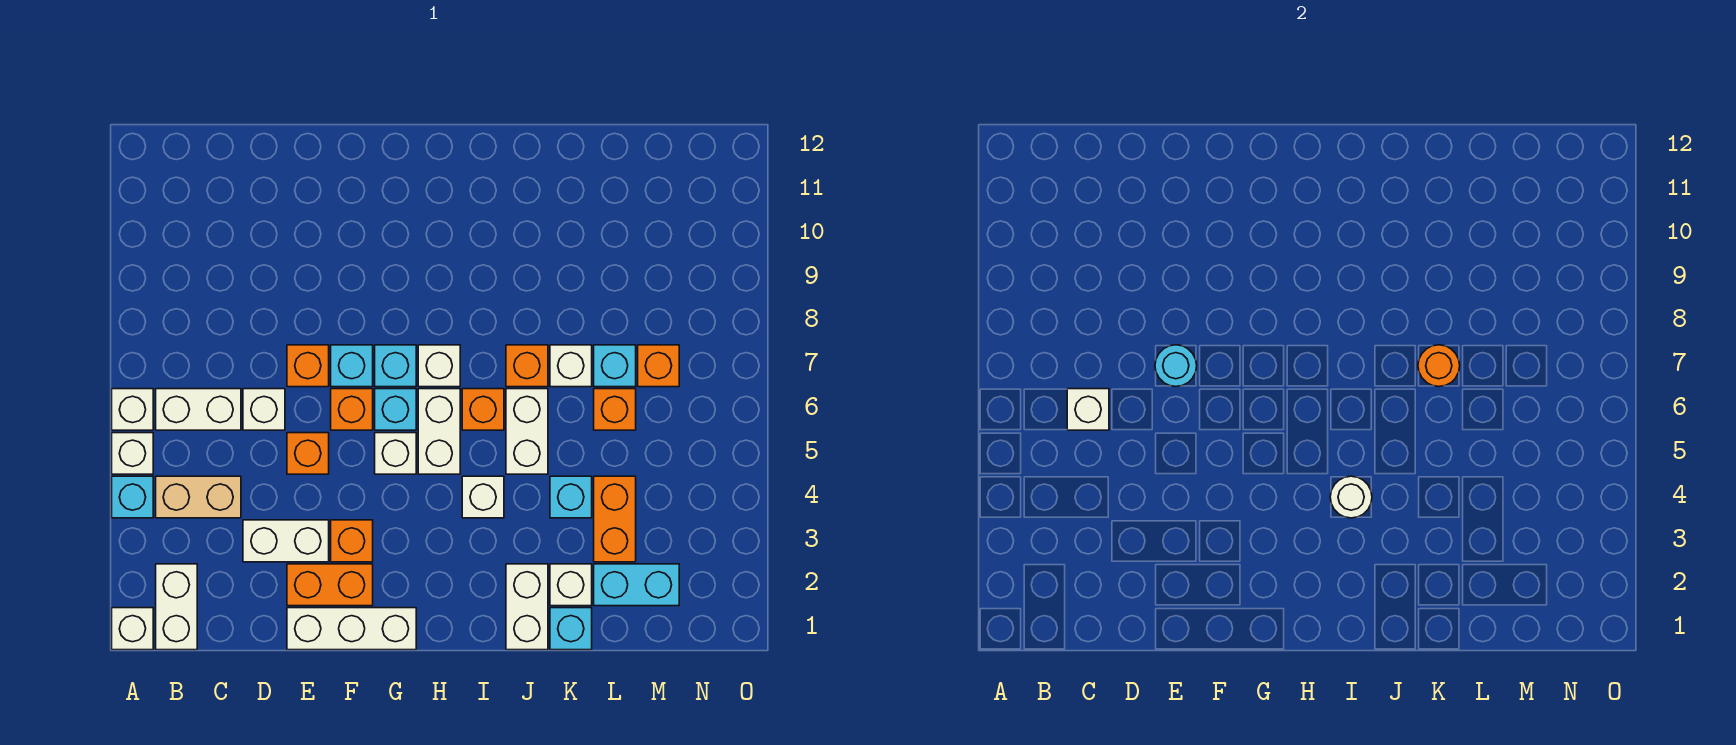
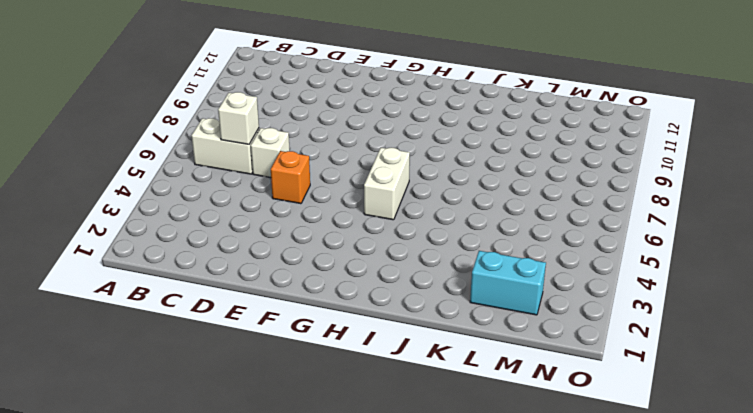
none -> white brick A1 level 1
none -> cyan brick A4 level 1
none -> white brick A5 level 1
none -> white brick A6 level 1

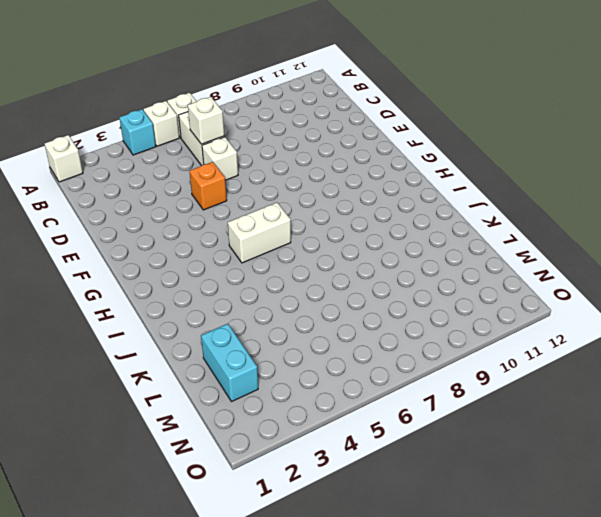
none -> white brick B1:B2 level 1
none -> tan brick B4:C4 level 1
none -> white brick D3:E3 level 1
none -> white brick E1:G1 level 1

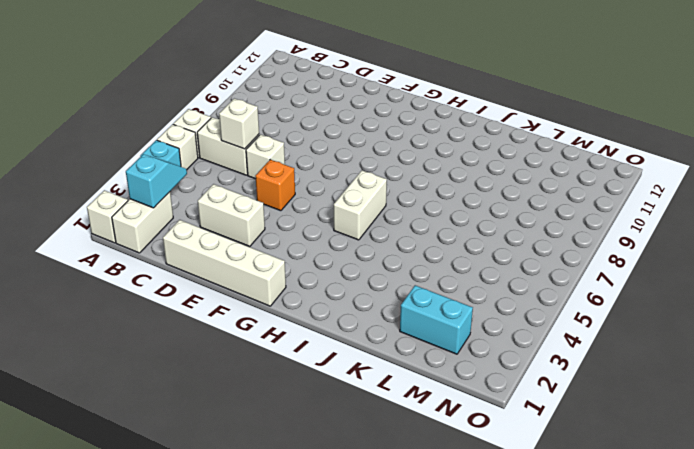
cyan slope B2:B3 level 2 top 2 -> none
white brick D1:G1 level 1 -> white brick E1:G1 level 1
none -> tan brick B4:C4 level 1
none -> orange brick E2:F2 level 1
none -> orange brick E7 level 1
none -> orange brick F3 level 1

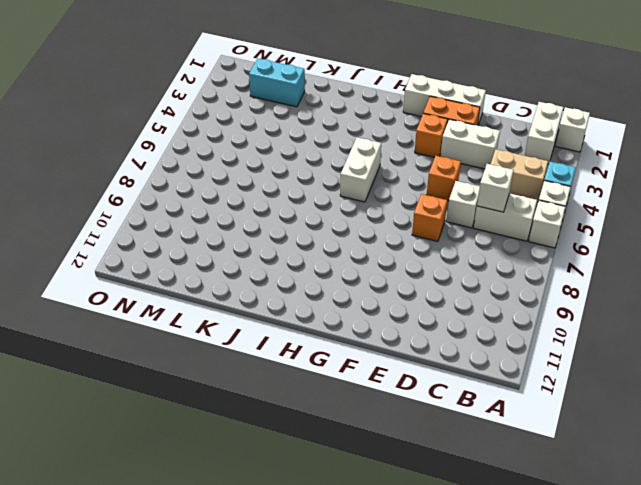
none -> orange brick F6 level 1
none -> cyan brick F7 level 1
none -> white brick G5 level 1
none -> cyan brick G6 level 1

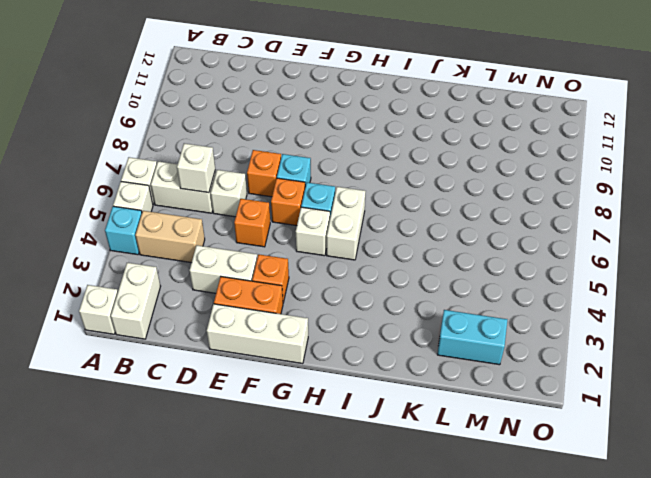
none -> cyan brick G7 level 1
none -> white brick H7 level 1
none -> white brick I4 level 1
none -> orange brick I6 level 1

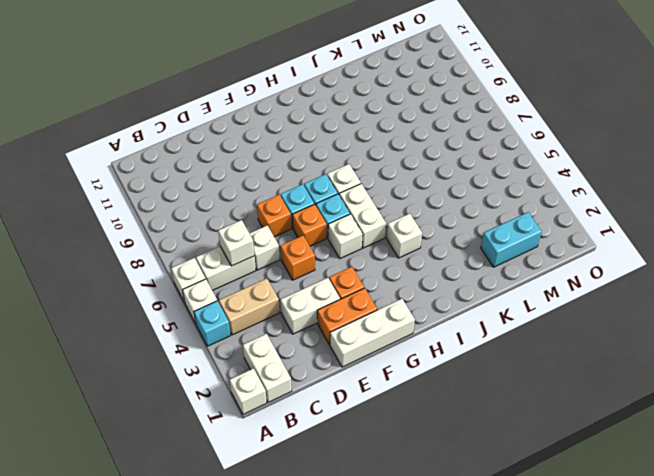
none -> orange brick I6 level 1
none -> white brick J1:J2 level 1
none -> white brick J5:J6 level 1
none -> orange brick J7 level 1

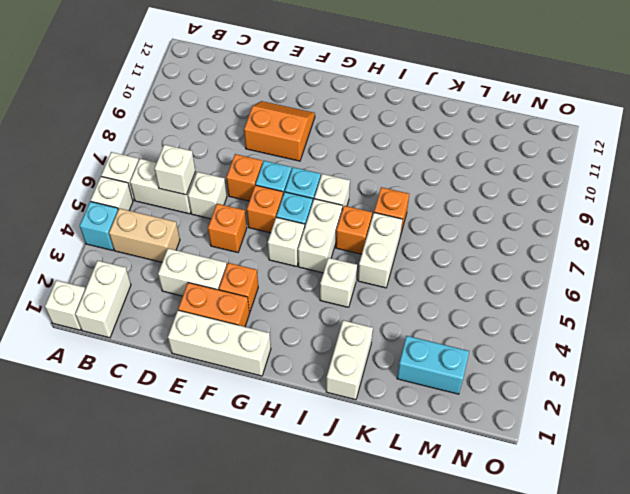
orange slope E9:F10 level 1 top 9 -> none
none -> cyan brick K1 level 1
none -> white brick K2 level 1
none -> cyan brick K4 level 1
none -> white brick K7 level 1

